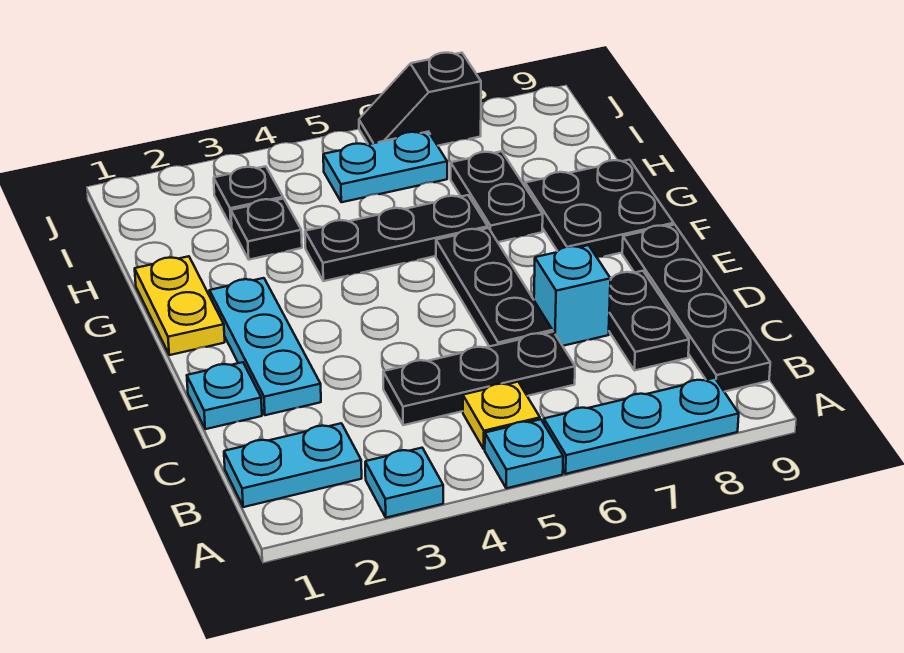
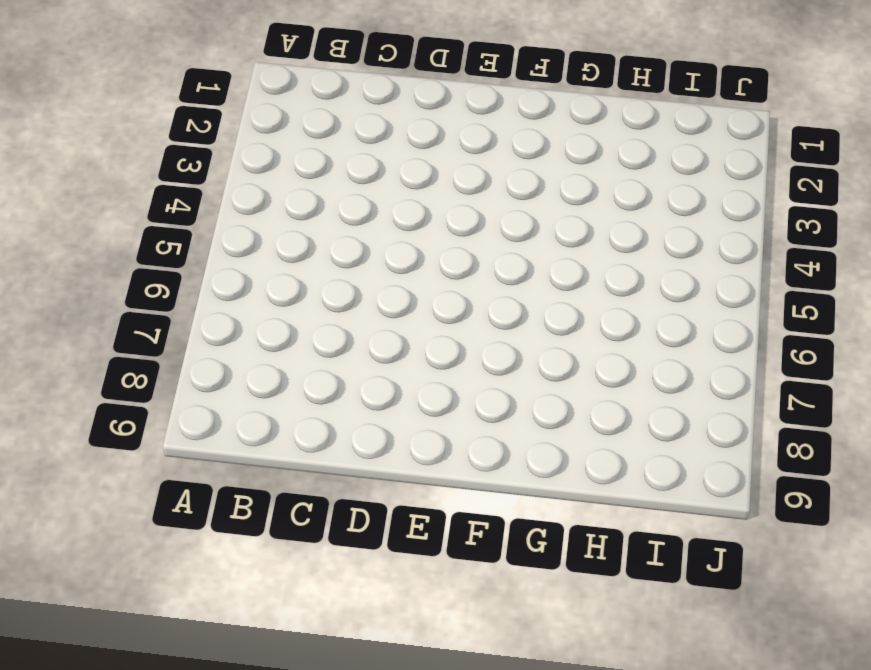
none -> cyan plate A3 level 1
none -> cyan plate A5 level 1
none -> cyan plate A6:A8 level 1

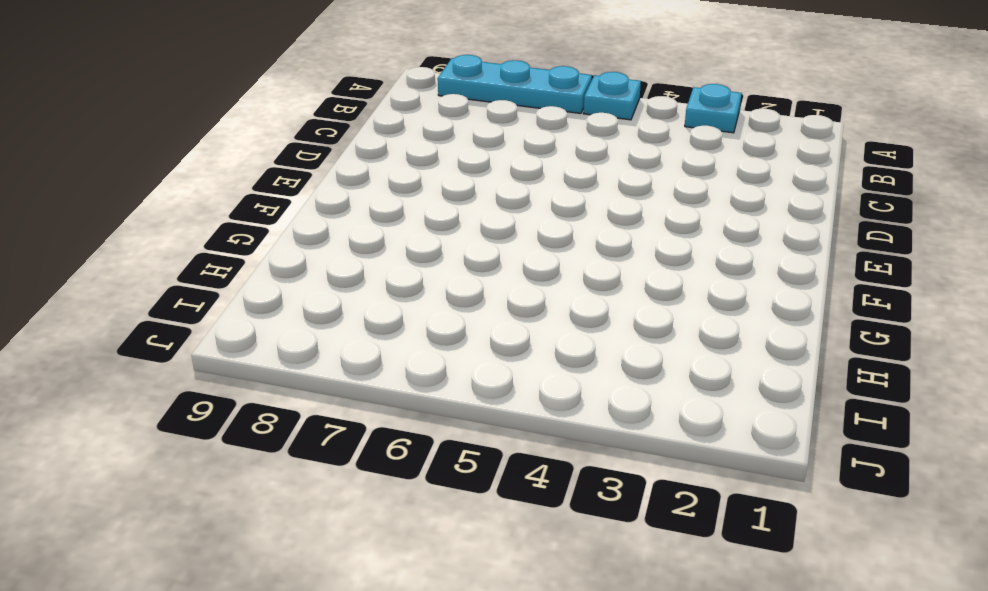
none -> cyan plate B1:B2 level 1
none -> yellow plate B5 level 1
none -> black plate B9:E9 level 1

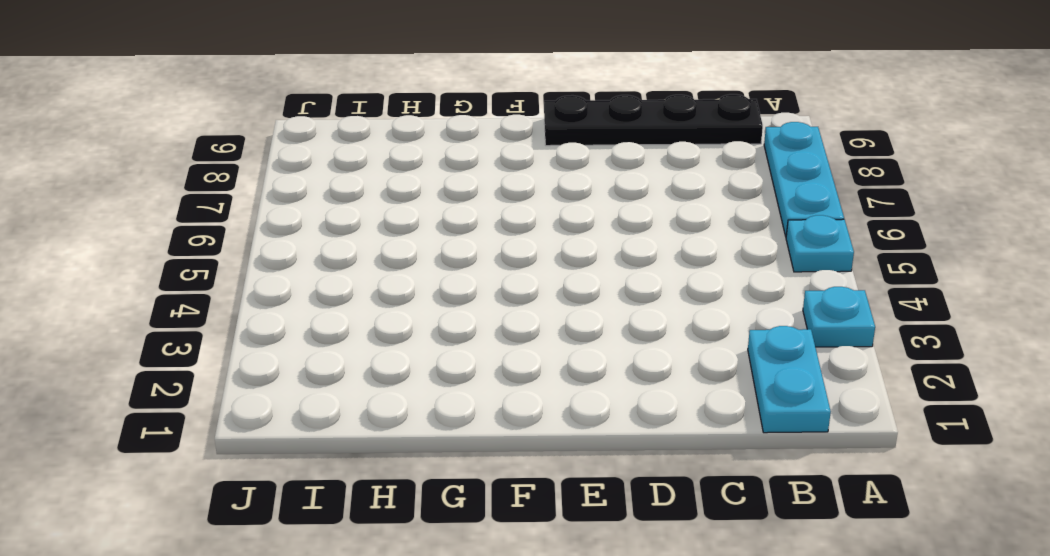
none -> yellow plate B5 level 1
none -> black plate C4:C6 level 1
none -> black plate C8:D8 level 1

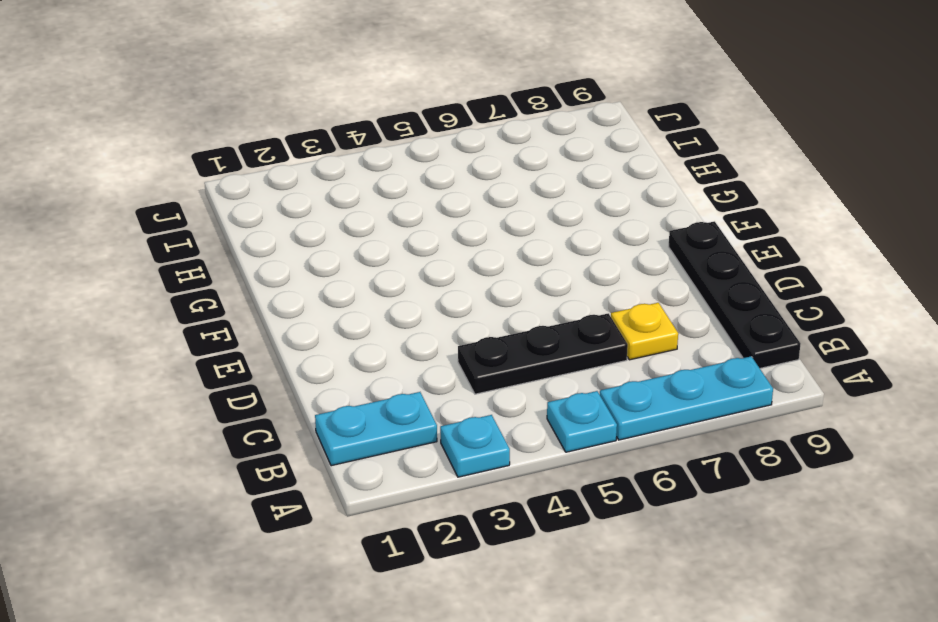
yellow plate C7 level 1 -> yellow plate B5 level 1
none -> black plate C8:D8 level 1
none -> cyan plate D1 level 1
none -> cyan plate D2:F2 level 1

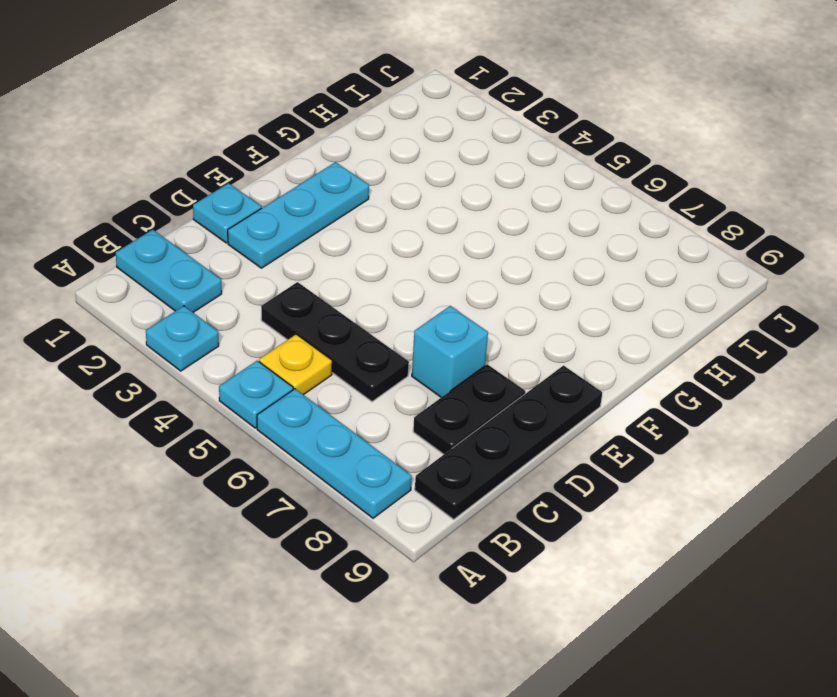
none -> black plate D6:F6 level 1
none -> yellow plate F1:G1 level 1
none -> black plate F8:G9 level 1

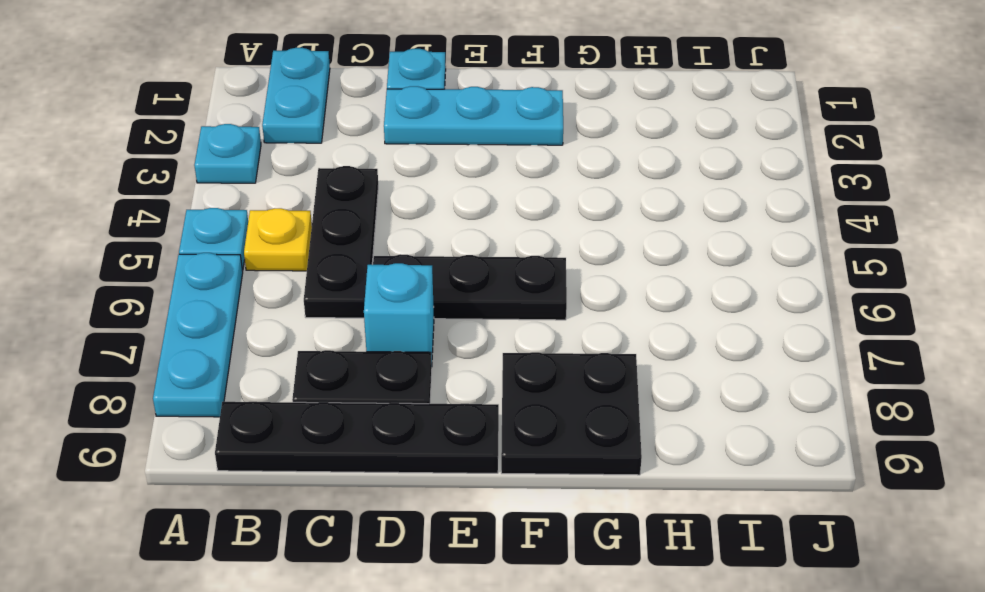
none -> yellow plate F1:G1 level 1
none -> black plate G4:G6 level 1
none -> black plate G7:H7 level 1

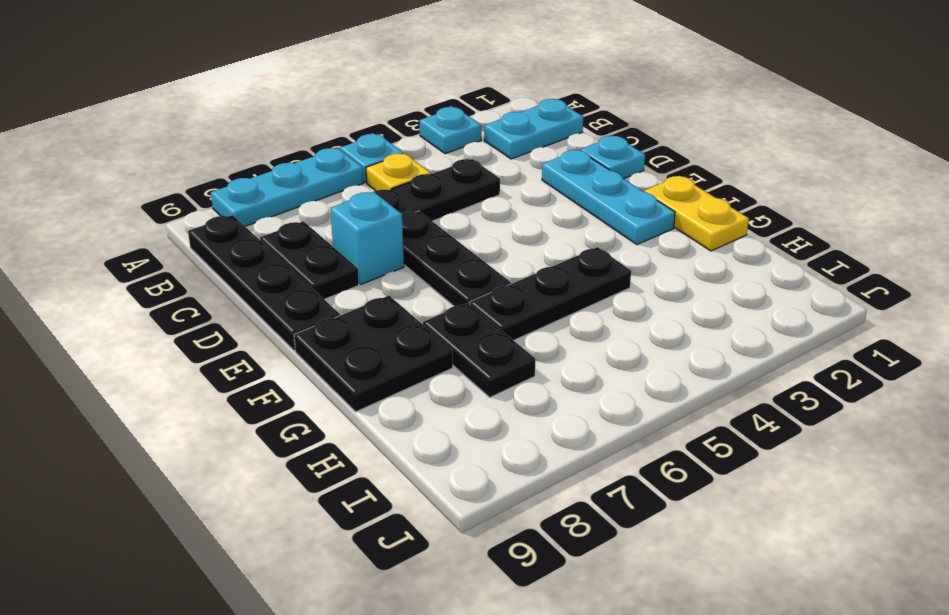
none -> black plate H3 level 1
none -> black plate I3 level 1
none -> cyan plate I5:I6 level 1

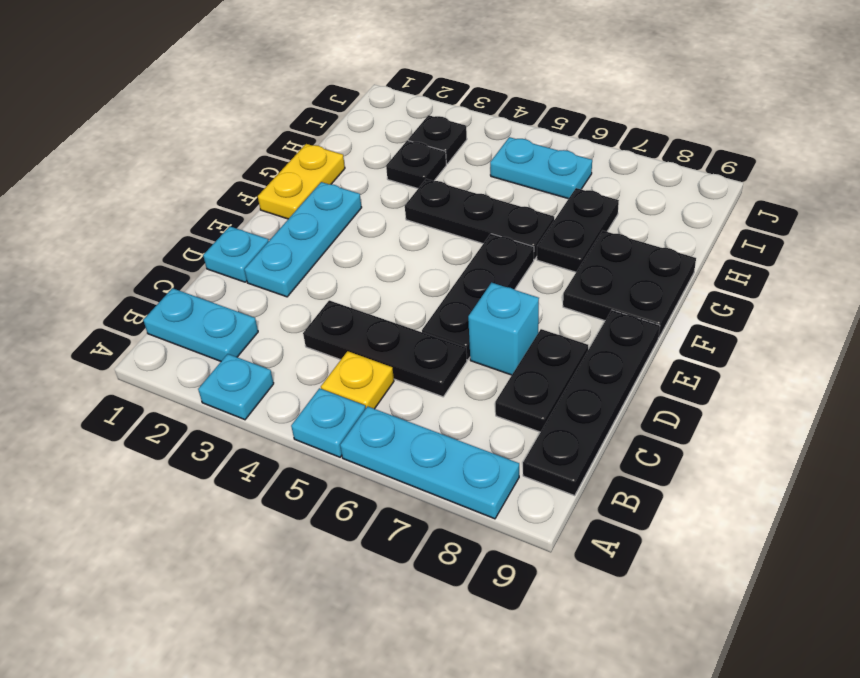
none -> black slope J6:J7 level 1 top 7

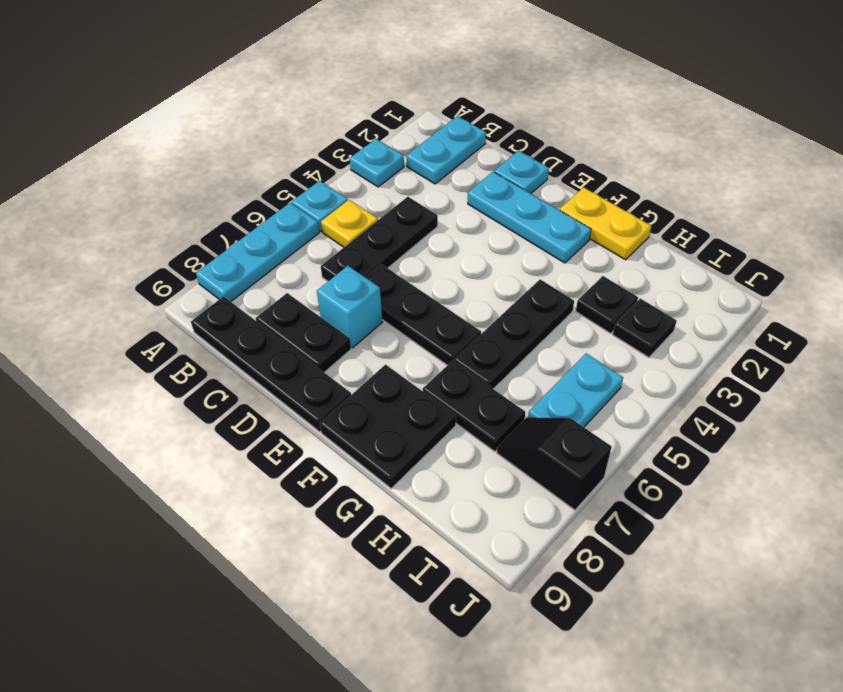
black slope I7:J7 level 1 top J -> black slope J6:J7 level 1 top 7

